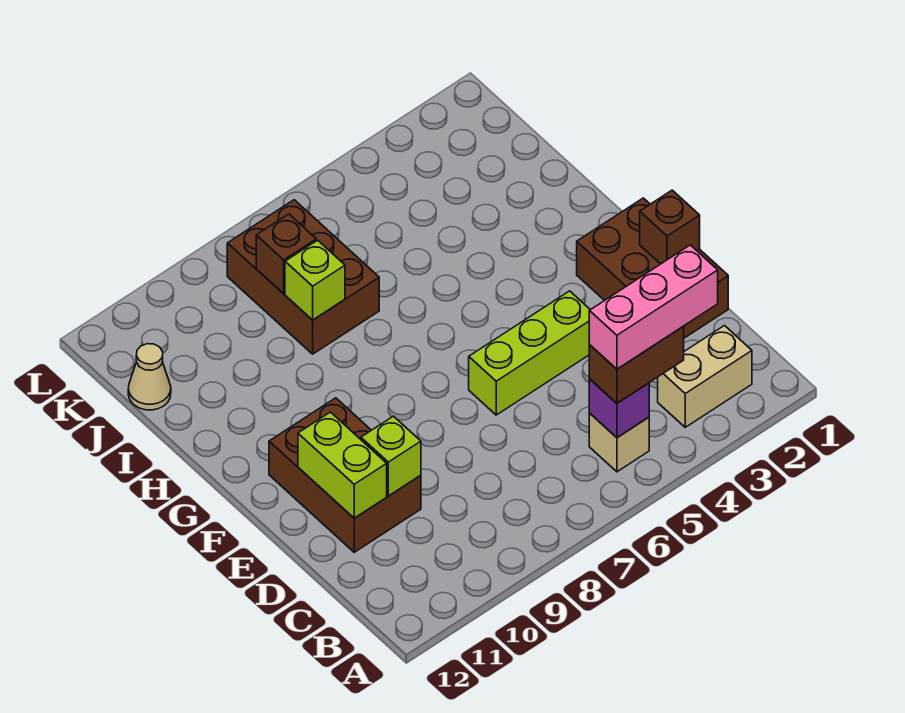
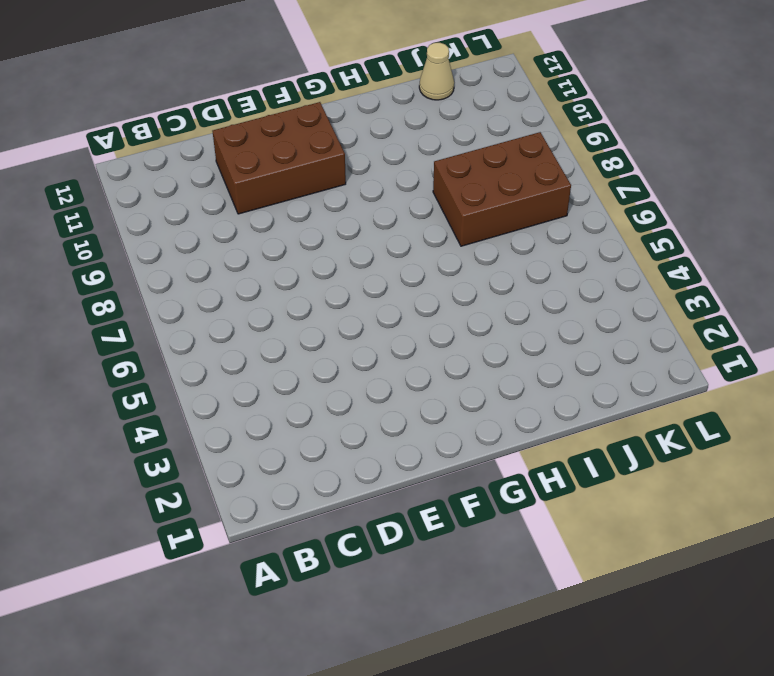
none -> tan brick B2:B3 level 1
none -> tan brick B5 level 1
none -> brown brick D1:F2 level 1

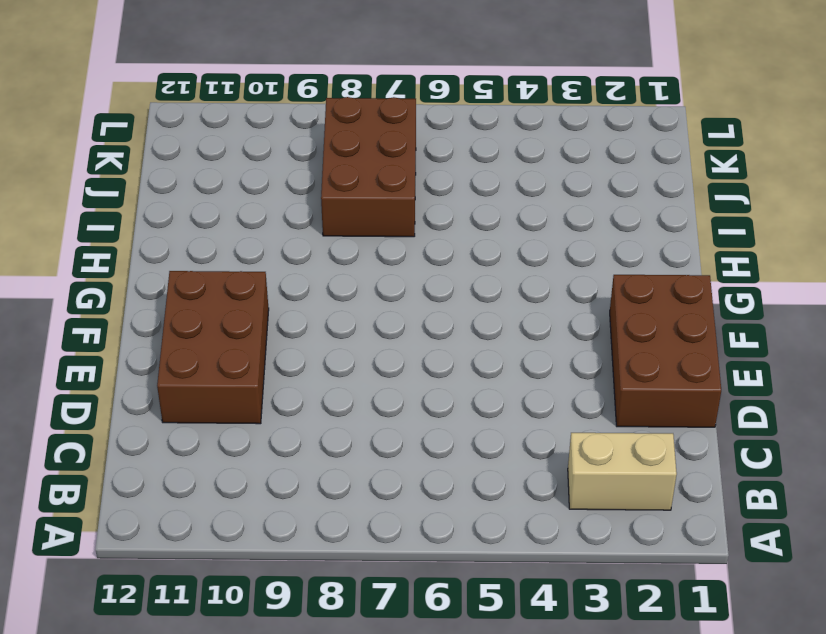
none -> tan brick B5 level 1
none -> lime brick E4:E6 level 1
none -> tan cone J12 level 1

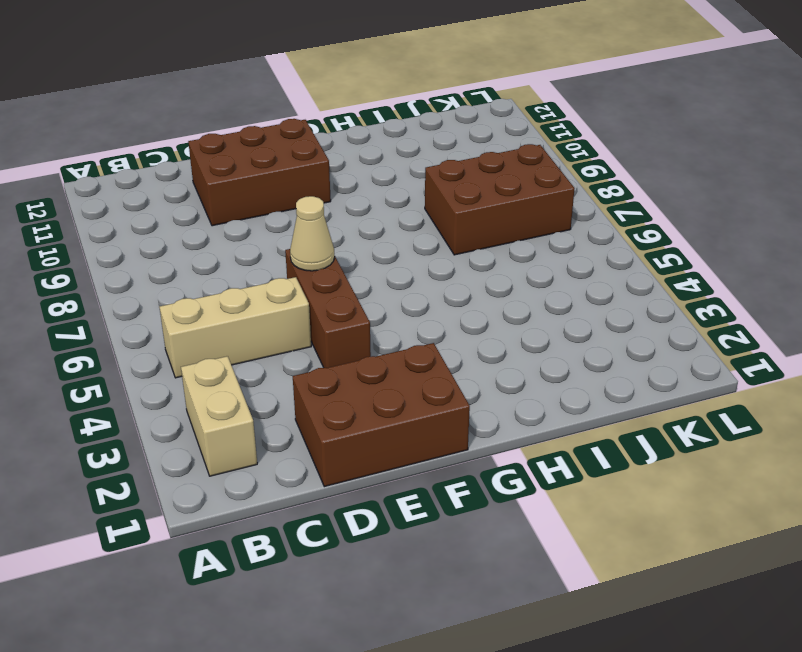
tan brick B5:D5 level 1 -> tan brick B5 level 1
brown brick E4:E6 level 1 -> lime brick E4:E6 level 1
tan cone E6 level 2 -> tan cone J12 level 1
none -> purple brick B5 level 2
none -> lime brick D10 level 2
none -> lime brick D11:E11 level 2

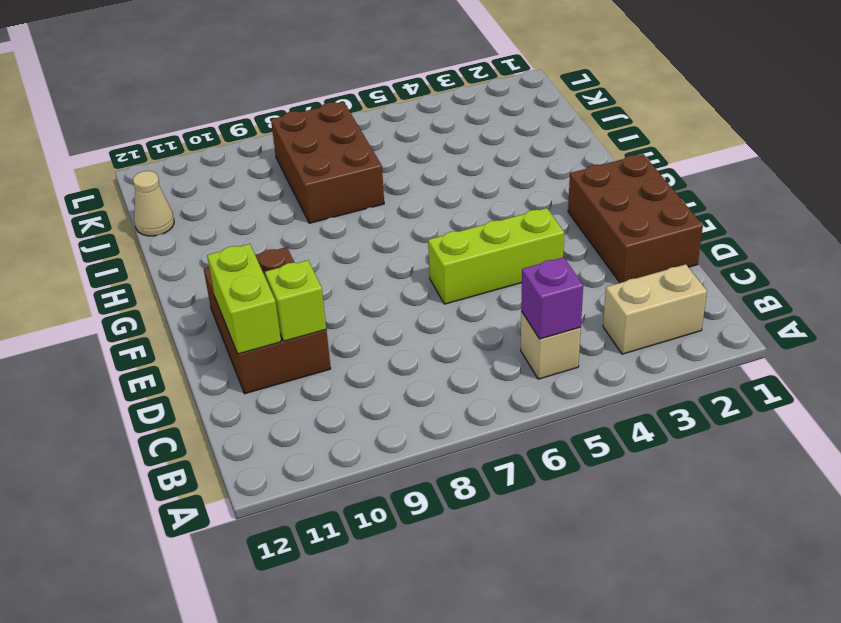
none -> brown brick E1 level 2
none -> lime brick I8 level 2
none -> brown brick J8 level 2

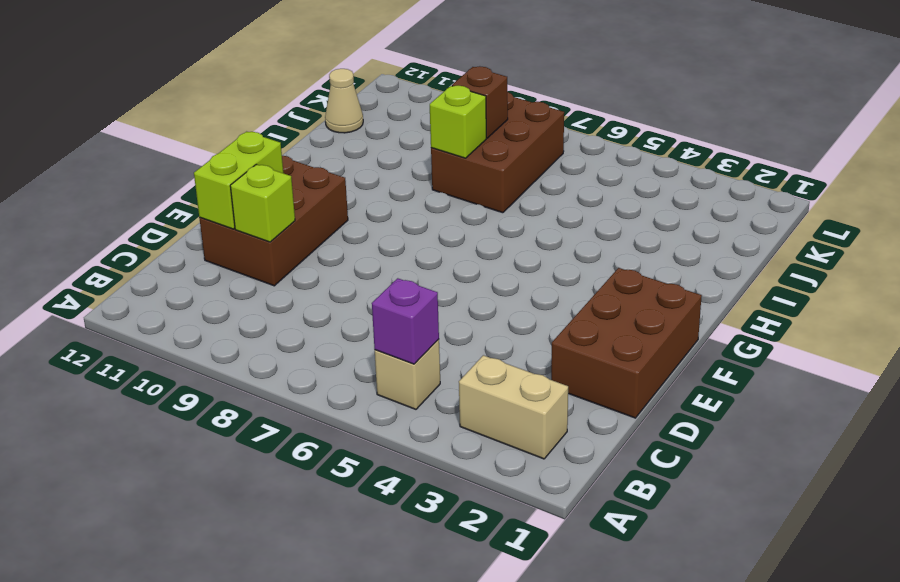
none -> lime brick E4:E6 level 1
none -> brown brick E1 level 2
none -> brown brick B4:B5 level 3

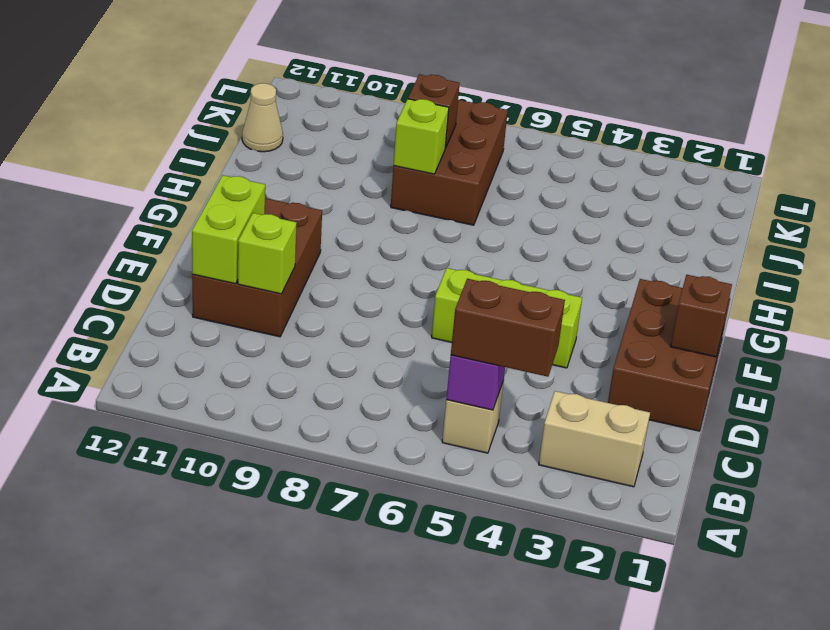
none -> pink brick B3:B5 level 4

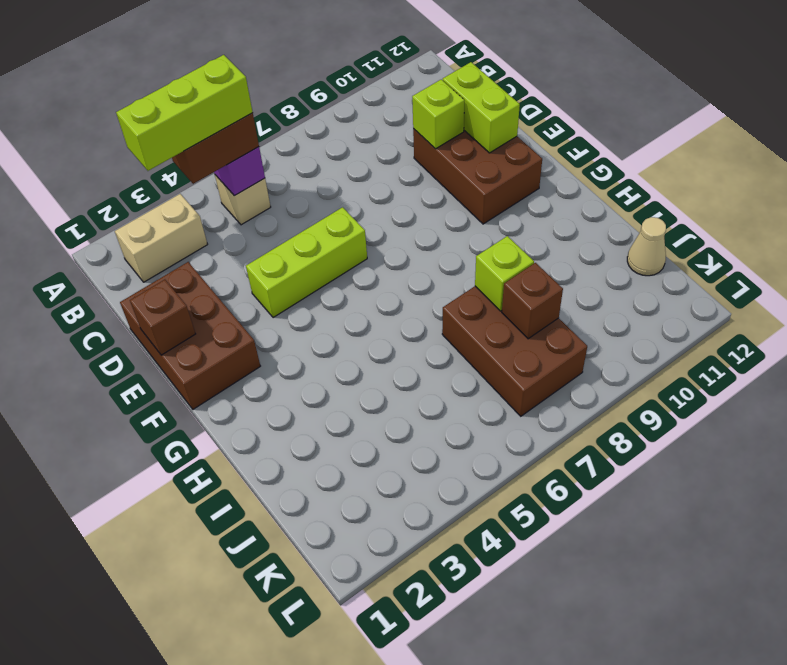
lime brick B3:B5 level 4 -> pink brick B3:B5 level 4

